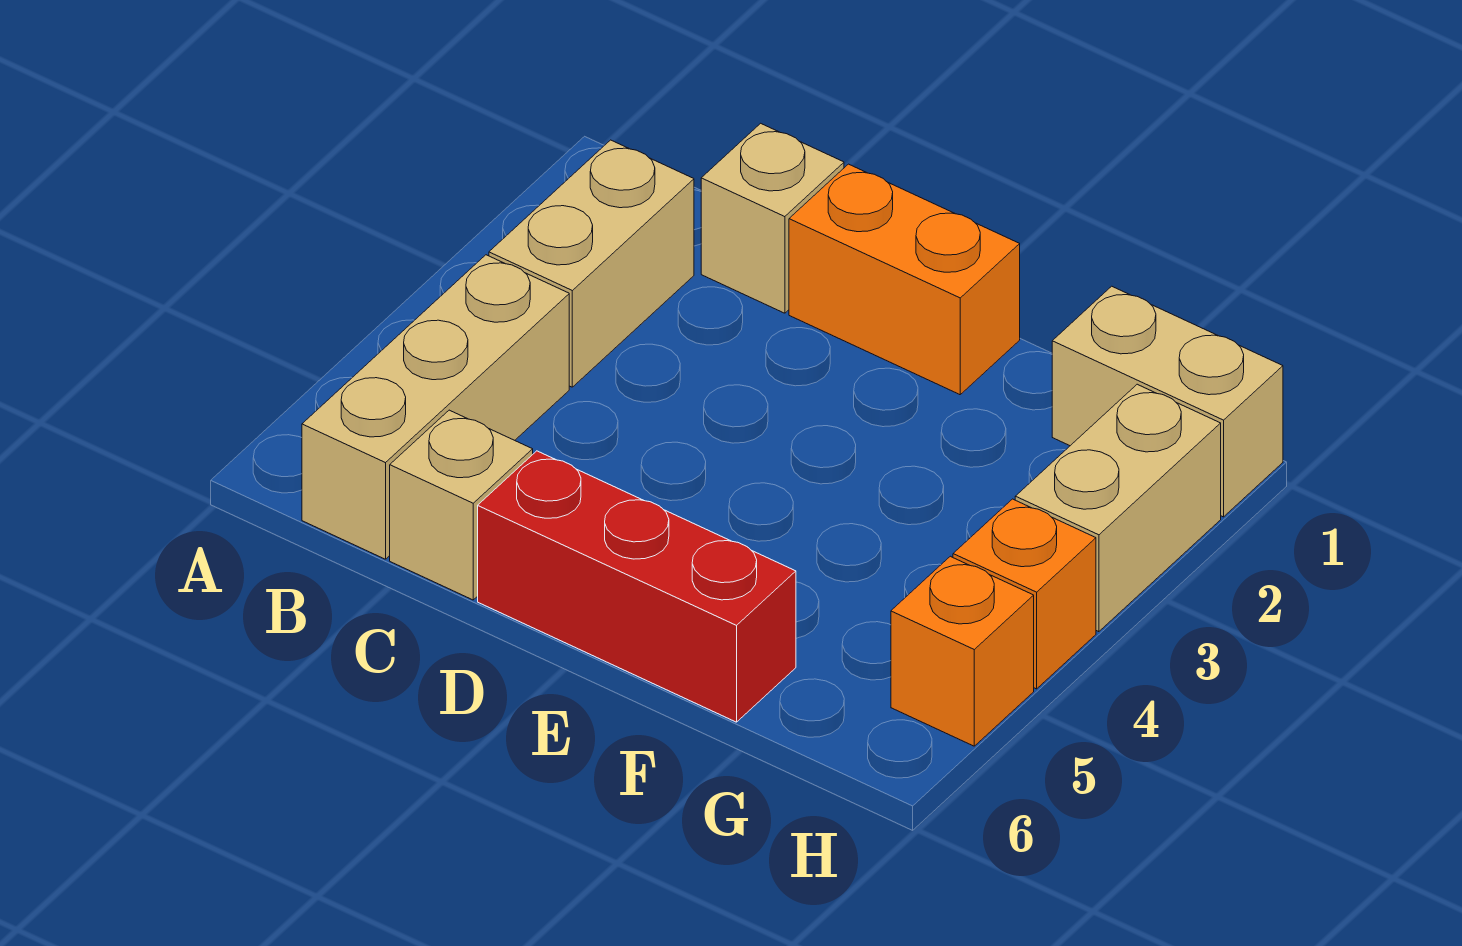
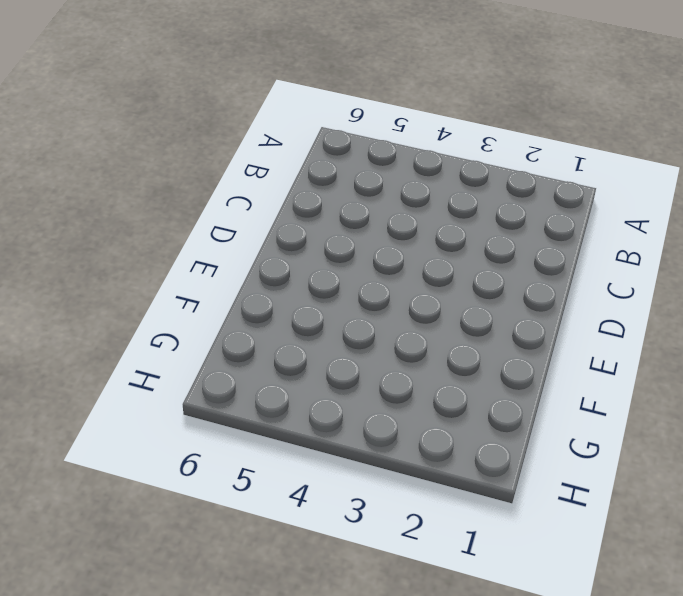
none -> tan brick B2:B3 level 1
none -> tan brick B4:B6 level 1

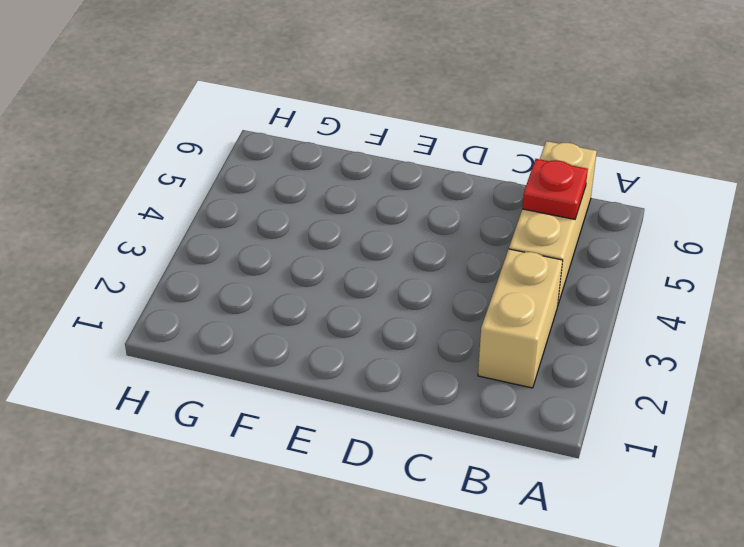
red plate B5 level 2 -> none
none -> tan brick C1 level 1
none -> tan brick C6 level 1

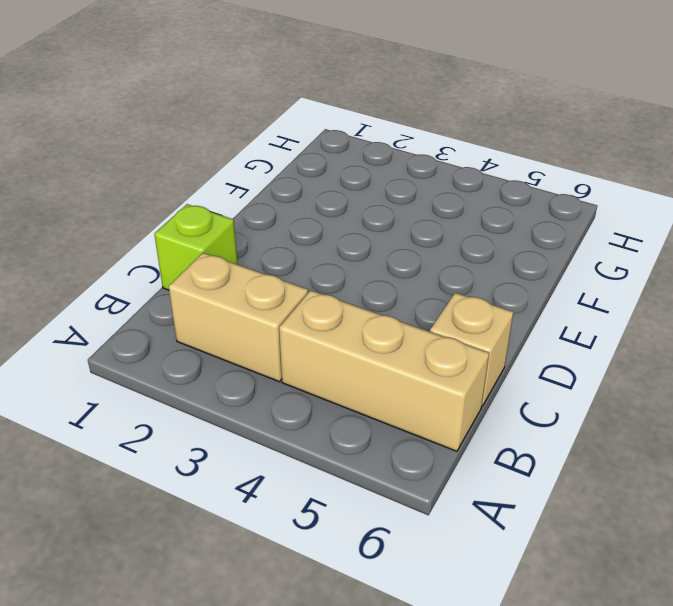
lime brick C1 level 1 -> tan brick C1 level 1
none -> orange brick D1:E1 level 1
none -> red brick D6:F6 level 1

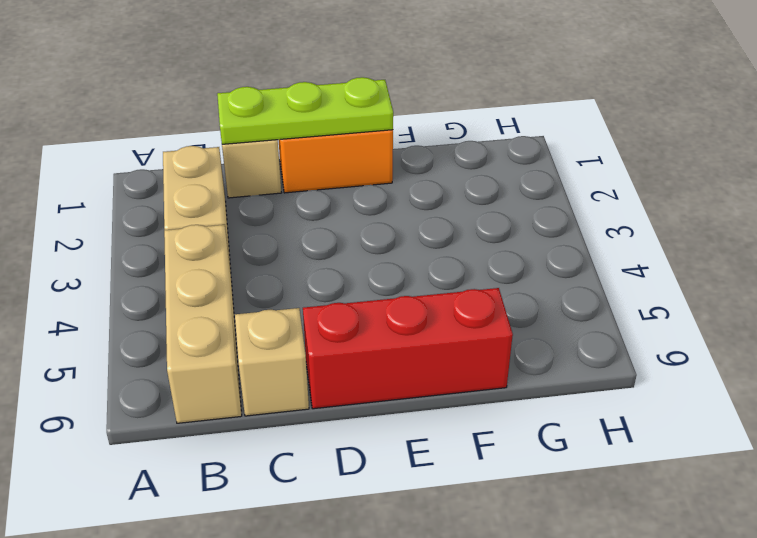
lime plate C1:E1 level 2 -> none
none -> tan brick G1:H1 level 1
none -> tan brick H2:H3 level 1

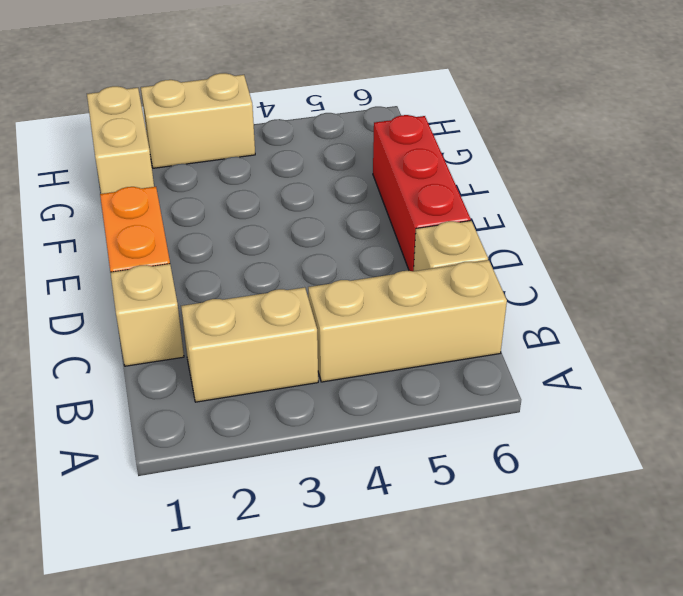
none -> orange brick H4 level 1
none -> orange brick H5 level 1

